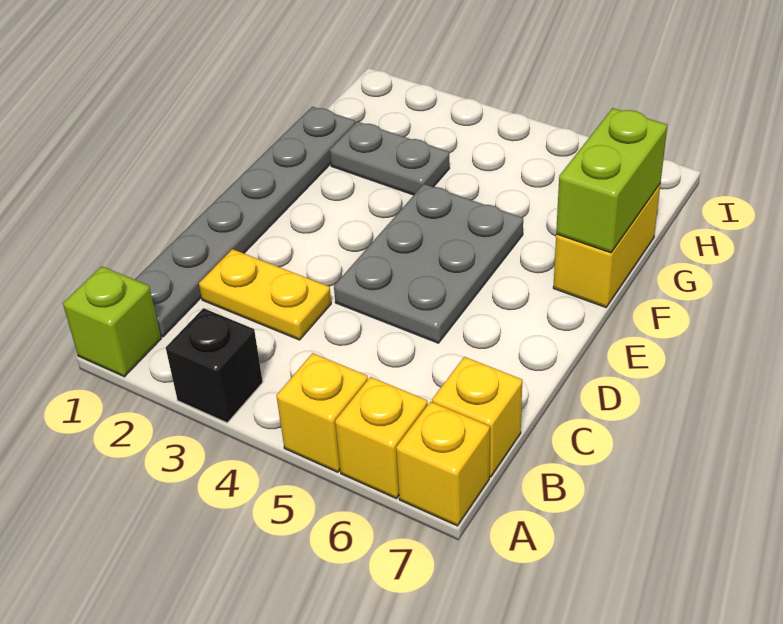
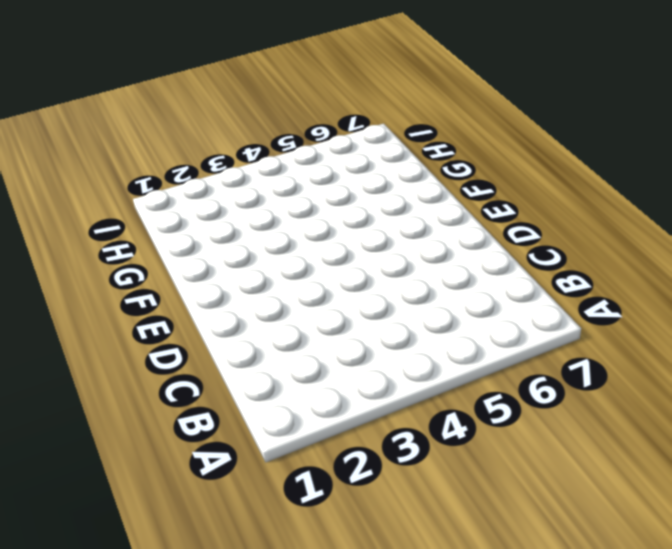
none -> lime brick A1 level 1
none -> black brick A3 level 1
none -> yellow brick A5 level 1

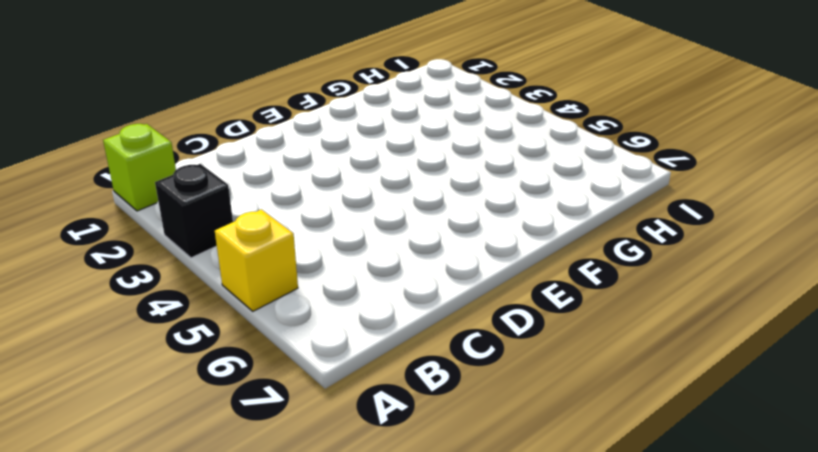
none -> yellow brick A6 level 1
none -> yellow brick A7 level 1
none -> grey plate B1:G1 level 1

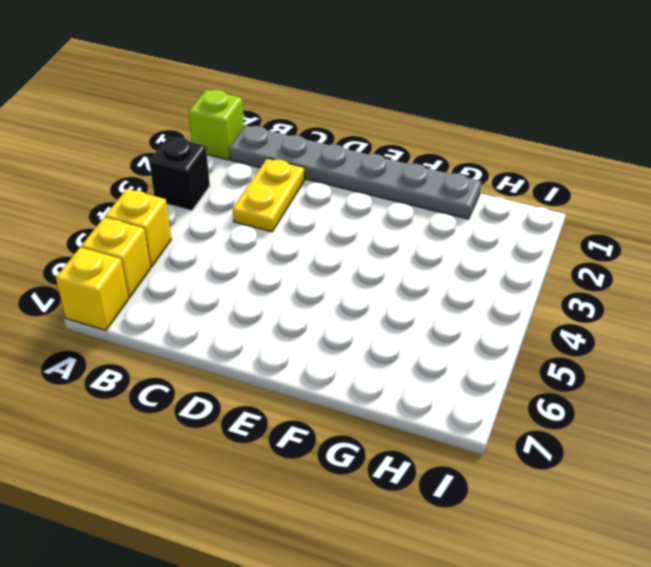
none -> yellow brick B7 level 1
none -> grey plate D4:F5 level 1
none -> yellow brick F7:G7 level 1

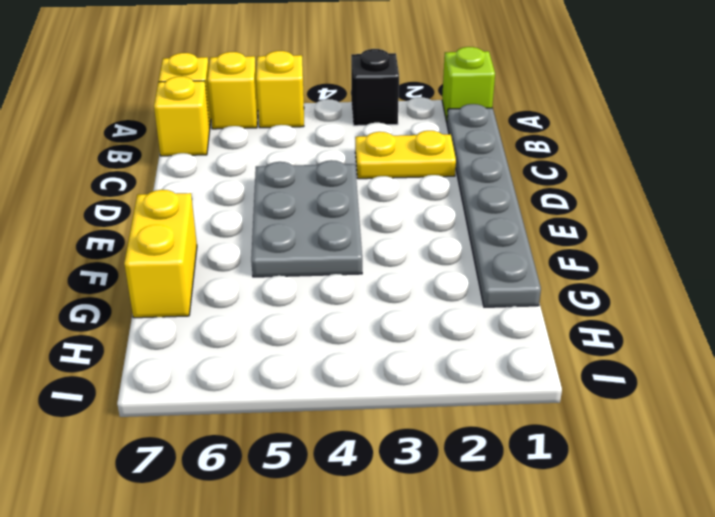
none -> grey plate G2:G3 level 1
none -> lime brick F7:G7 level 2

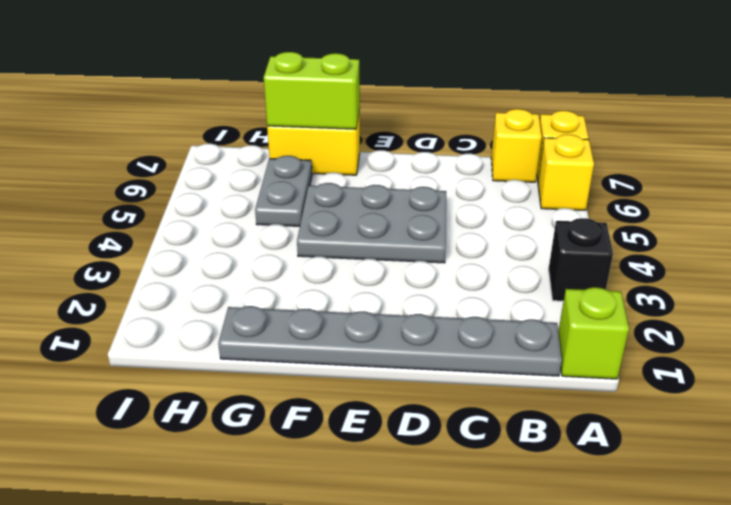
grey plate G5:G6 level 1 -> grey plate G2:G3 level 1
none -> yellow brick A5 level 1
none -> yellow plate C2:C3 level 1

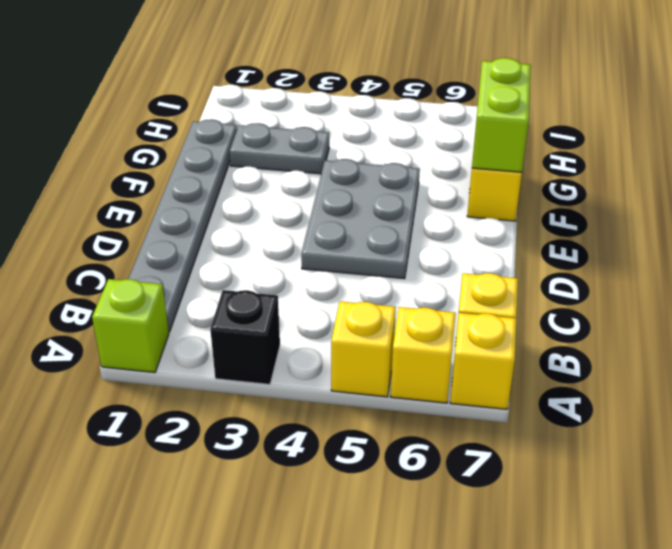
none -> yellow plate C2:C3 level 1

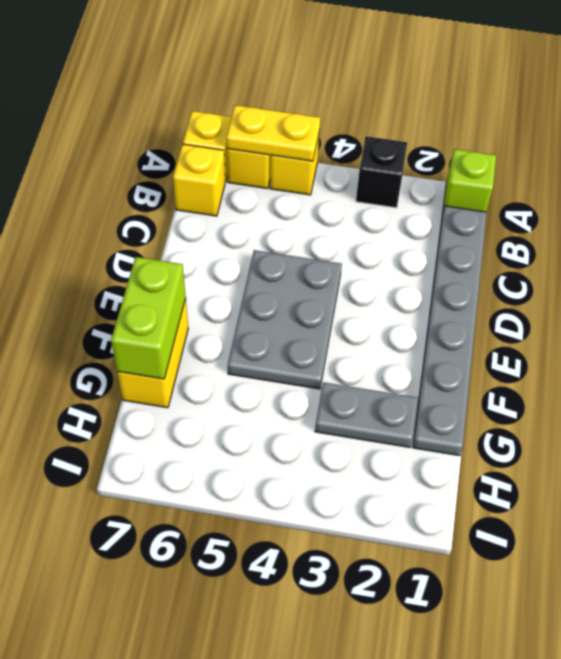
yellow plate A5:A6 level 2 -> yellow plate C2:C3 level 1

